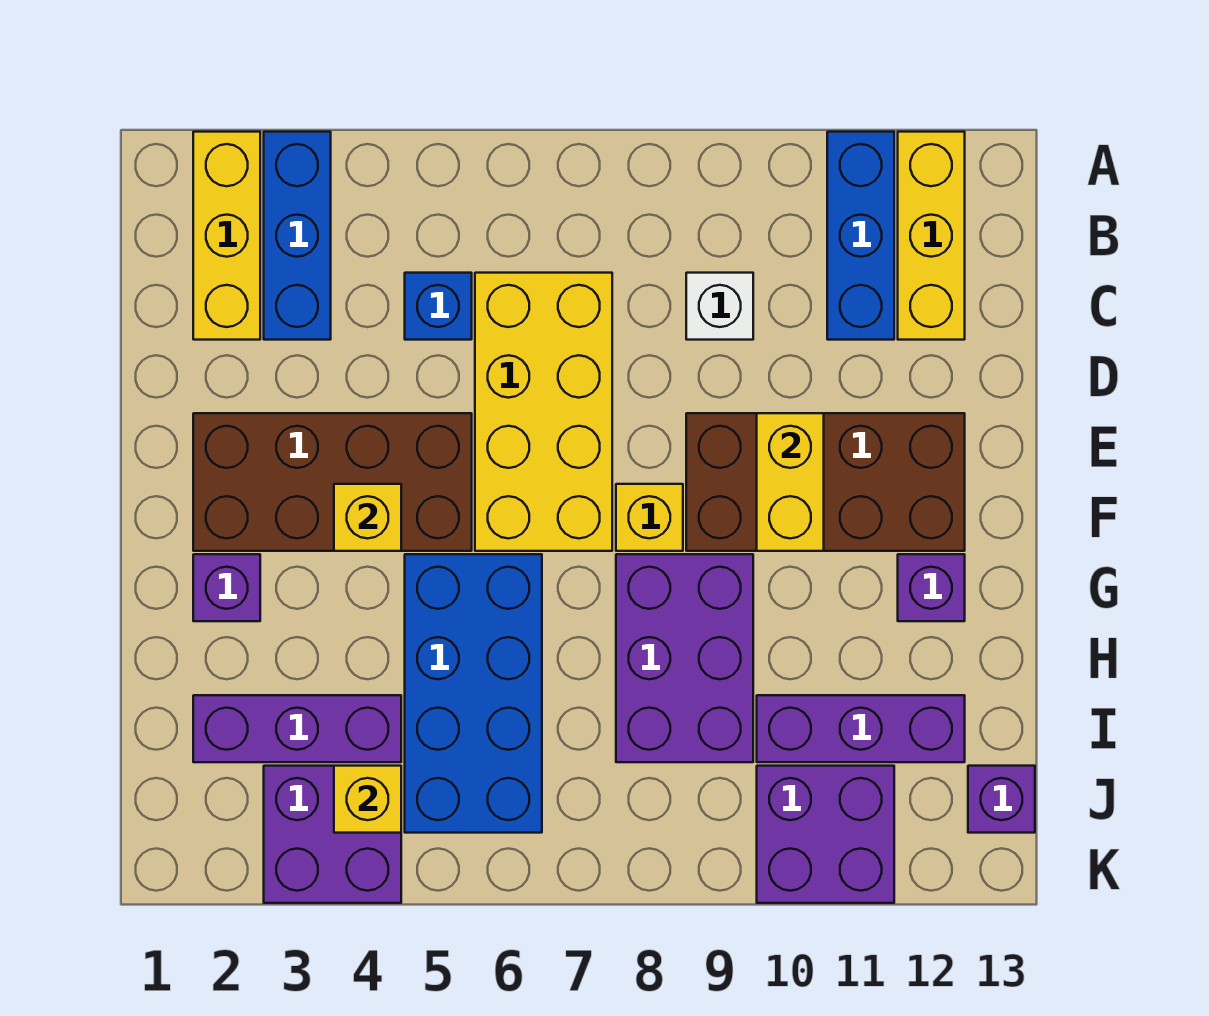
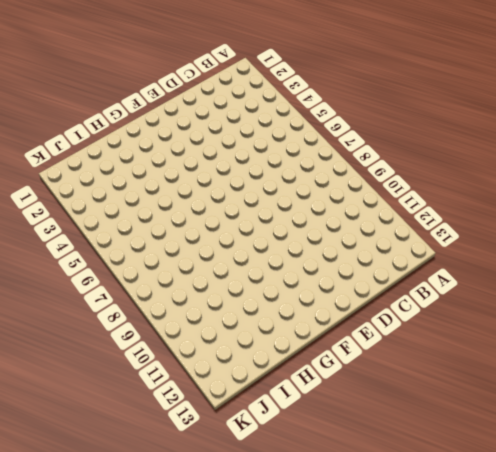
none -> yellow brick A2:C2 level 1
none -> blue brick A3:C3 level 1
none -> blue brick A11:C11 level 1

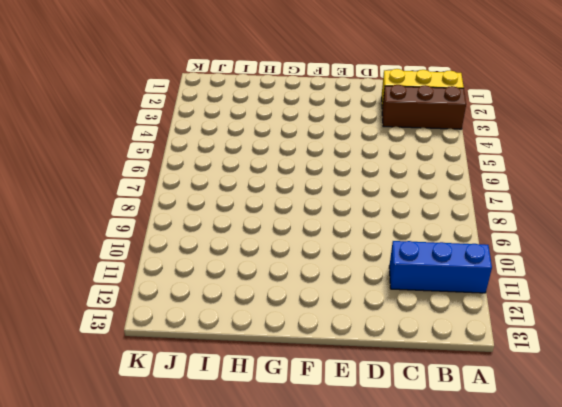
brown brick A3:C3 level 1 -> blue brick A3:C3 level 1
none -> yellow brick A12:C12 level 1
none -> blue brick C5 level 1
none -> yellow brick C6:F7 level 1

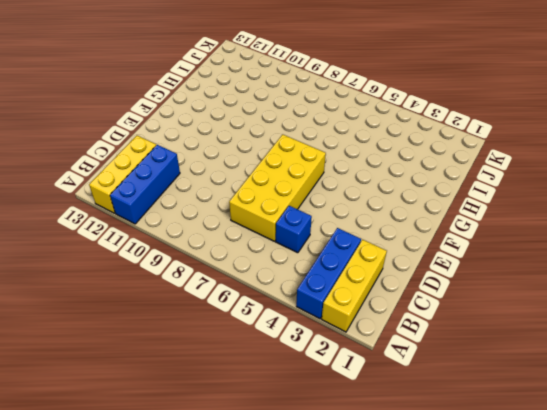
none -> white brick C9 level 1
none -> brown brick E2:F5 level 1
none -> brown brick E9:F12 level 1

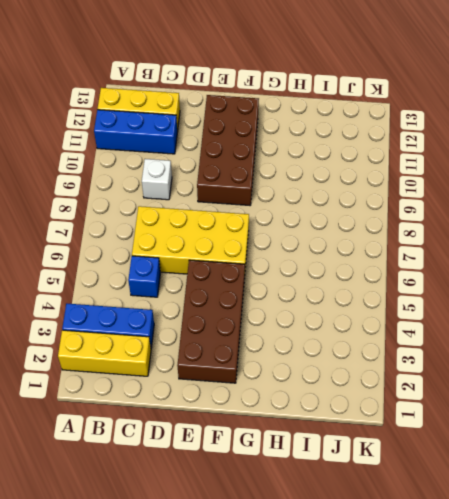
none -> yellow brick F8 level 1
none -> purple brick G2 level 1
none -> blue brick G5:J6 level 1

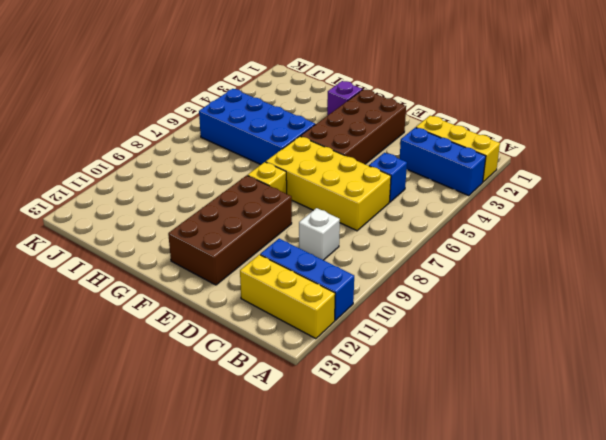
none -> purple brick G8:I9 level 1
none -> purple brick G12 level 1
none -> purple brick I2:I4 level 1

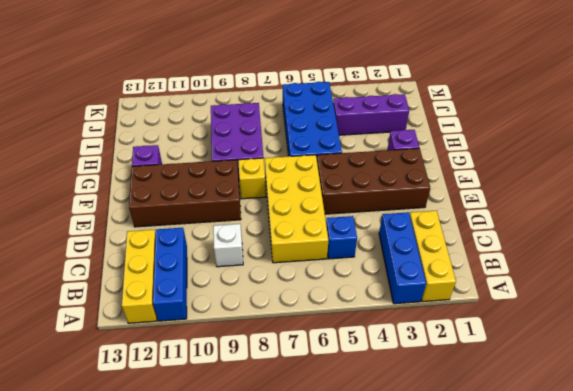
none -> purple brick I10:I12 level 1
none -> purple brick J3:K4 level 1
none -> purple brick J10:K11 level 1

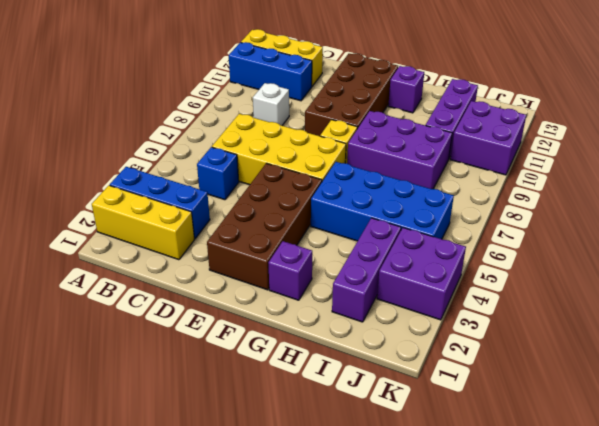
none -> purple brick J13 level 1
none -> yellow brick E10:F10 level 2
none -> yellow brick F4 level 2

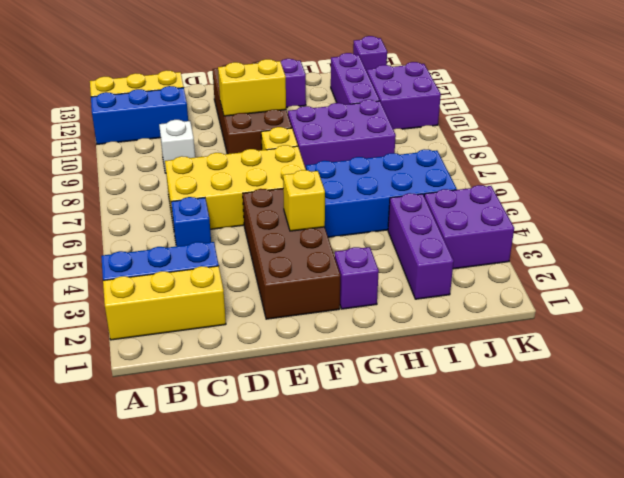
none -> yellow brick J4 level 2

